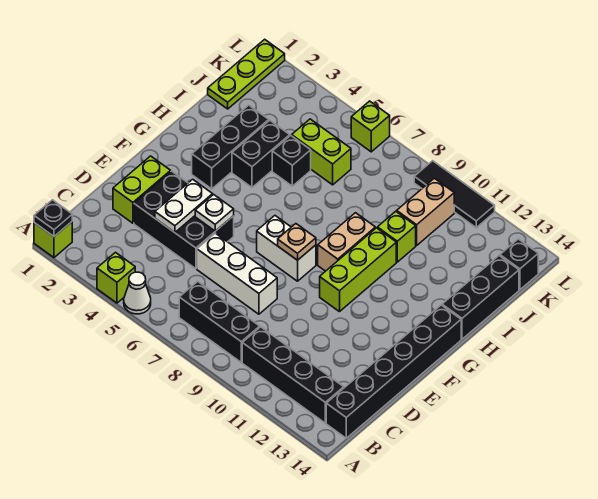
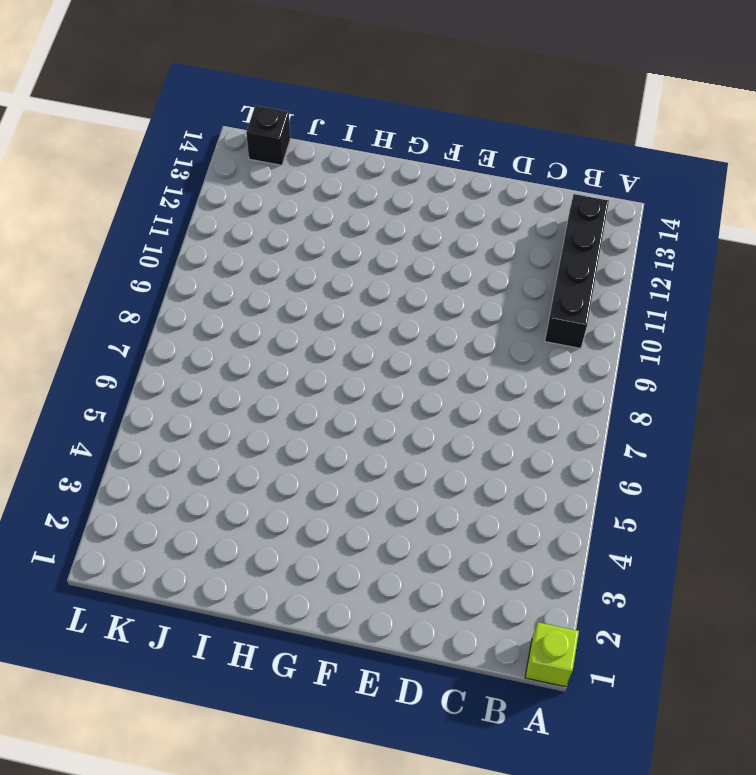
none -> lime brick A4 level 1
none -> white cone A5 level 1
none -> black brick B7:B9 level 1

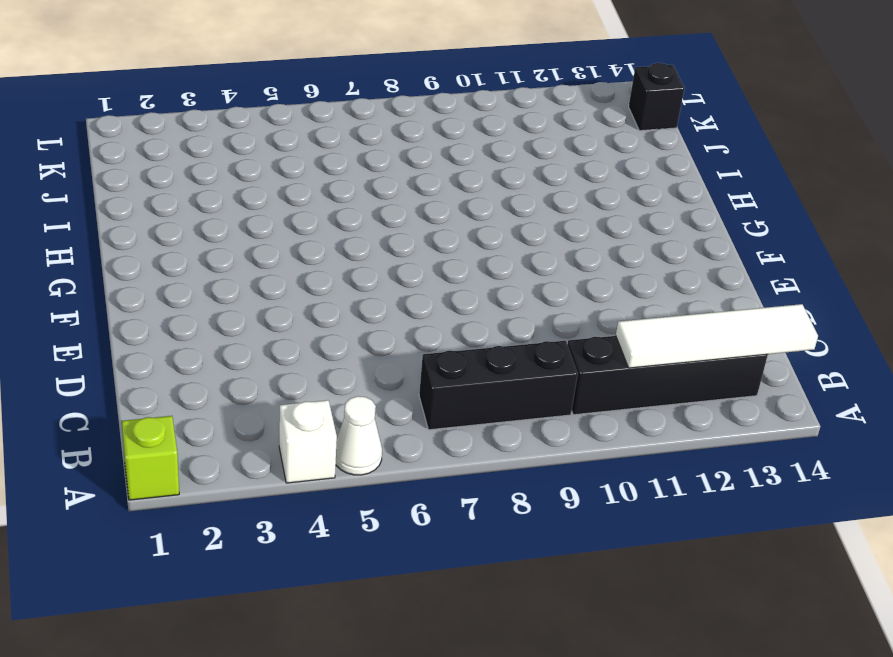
white brick A4 level 1 -> lime brick A4 level 1
white tile B11:B14 level 2 -> none
none -> black brick B14:G14 level 1
none -> lime brick D2:E2 level 1
none -> black brick D3:E5 level 1

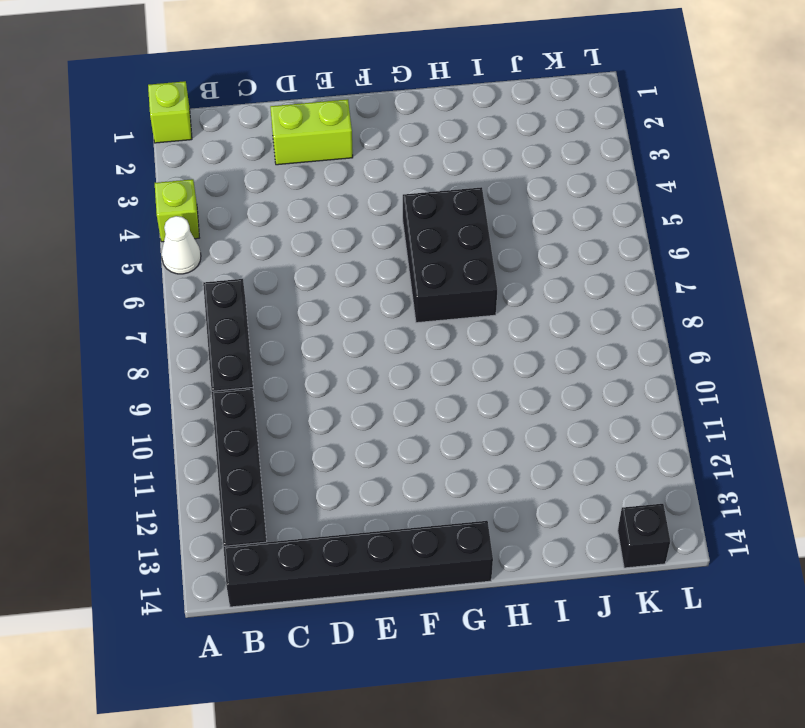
black brick G5:H7 level 1 -> black brick D3:E5 level 1
none -> white brick D6:D8 level 1
none -> white brick F7:F8 level 1
none -> lime brick F10:H10 level 1

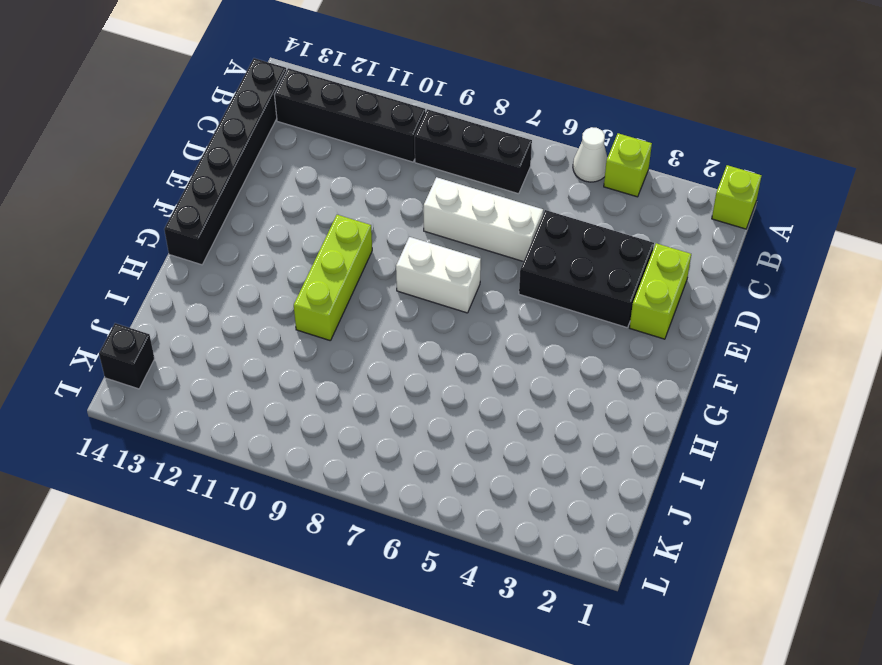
none -> black brick G3:I3 level 1
none -> tan brick G9:H9 level 1
none -> black brick H4:I4 level 1

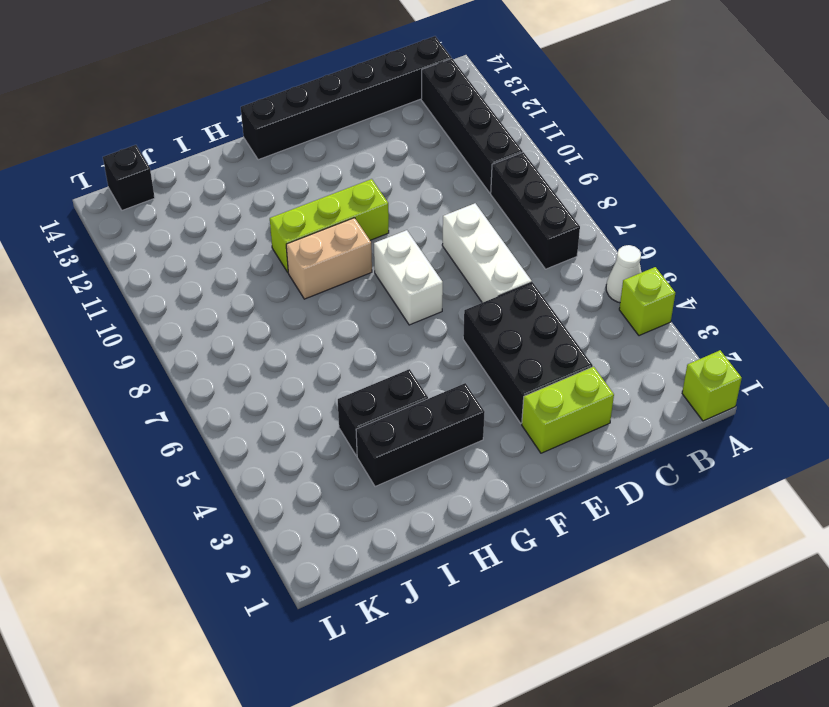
none -> black brick H14:J14 level 1
none -> black brick I5 level 1
none -> lime brick I10 level 1

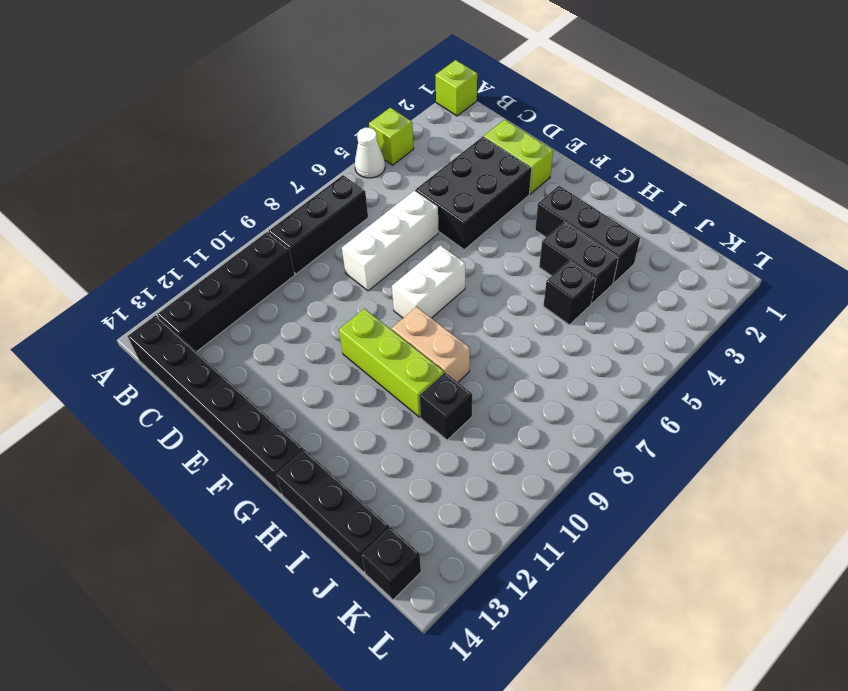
black brick I10 level 1 -> lime brick I10 level 1
none -> lime plate J1:L1 level 1
none -> lime brick J5:J6 level 1
none -> tan brick J10:K10 level 1

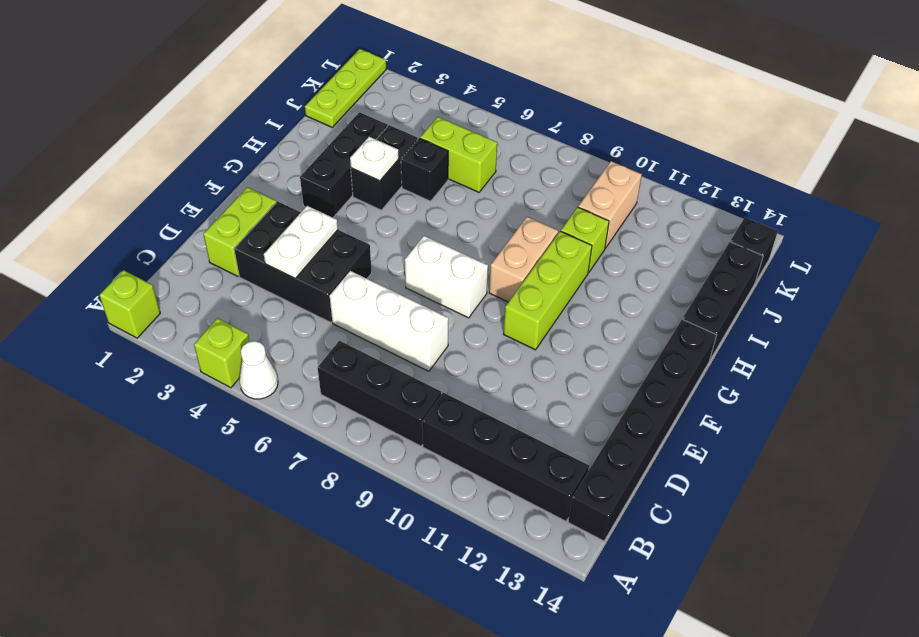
white plate H4 level 2 -> white plate E5 level 2
none -> lime brick L6 level 1
none -> black tile L9:L11 level 1
none -> black plate A1 level 2

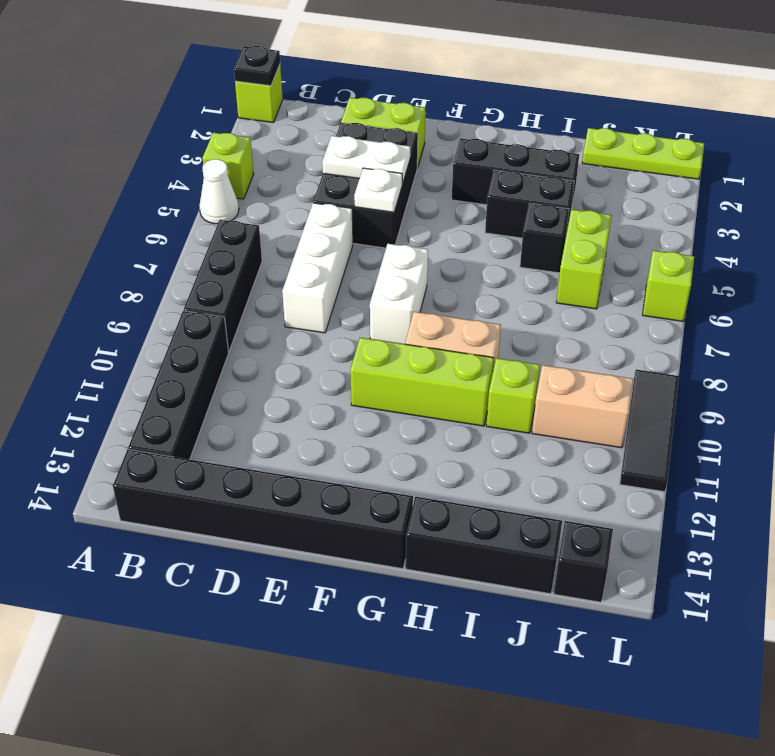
none -> tan plate F8 level 2

